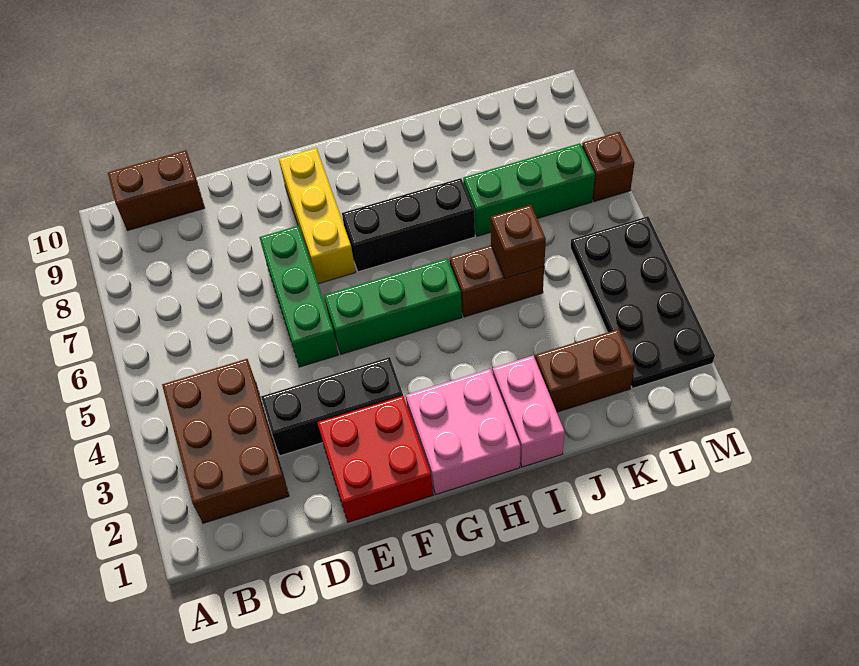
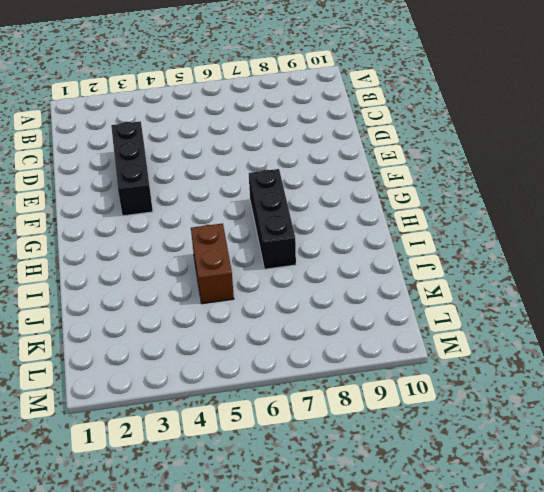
none -> brown brick B2:C4 level 1
none -> brown brick B10:C10 level 1
none -> red brick E1:F2 level 1

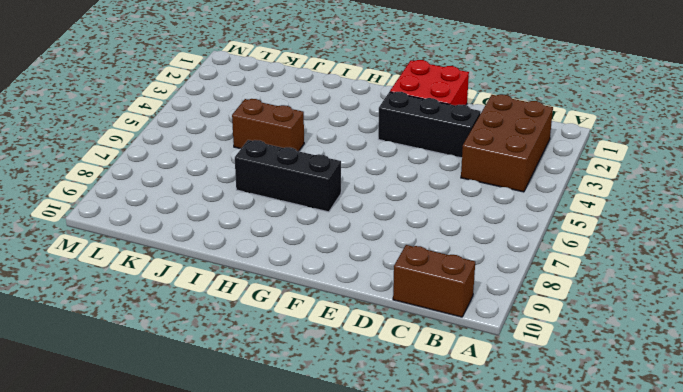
none -> green brick E5:E7 level 1
none -> green brick F5:H5 level 1
none -> yellow brick F7:F9 level 1

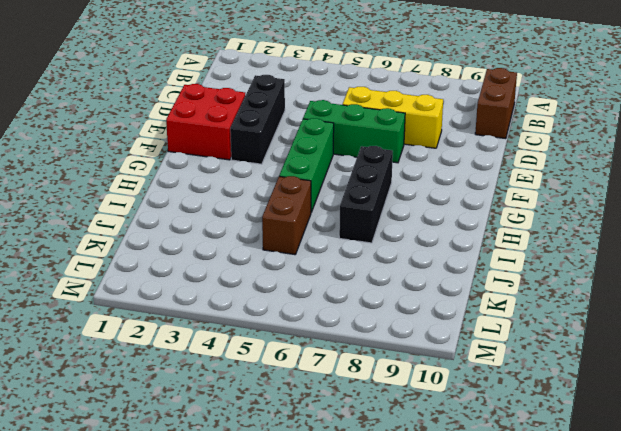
yellow brick D6:D8 level 1 -> yellow brick F7:F9 level 1
none -> brown brick B2:C4 level 1
none -> pink brick G1:H2 level 1
none -> pink brick I1:I2 level 1

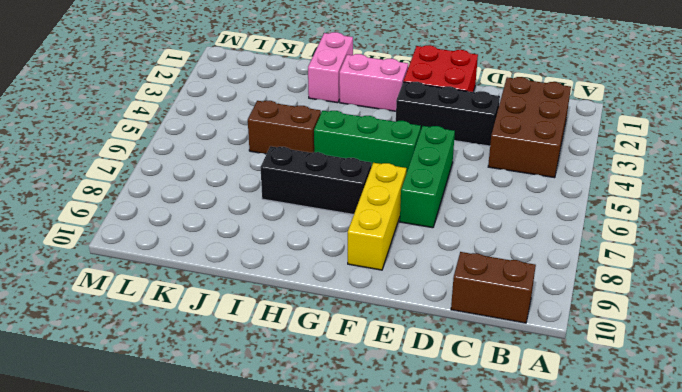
pink brick G2:H2 level 1 -> pink brick G1:H2 level 1
none -> brown brick J2:K2 level 1
none -> green brick J7:L7 level 1
none -> black plate L2:M5 level 1

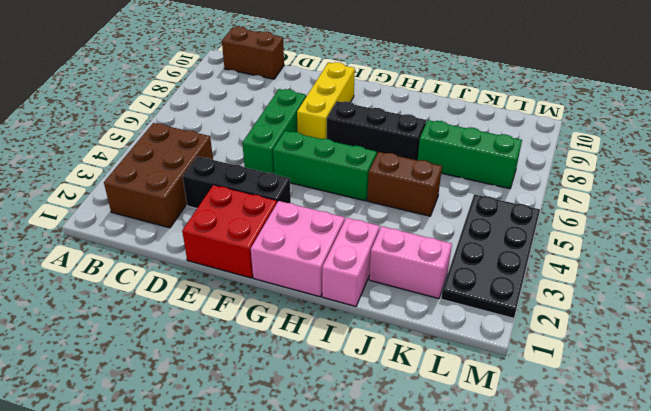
pink brick J2:K2 level 1 -> brown brick J2:K2 level 1
none -> brown brick M7 level 1
none -> brown brick J5 level 2

